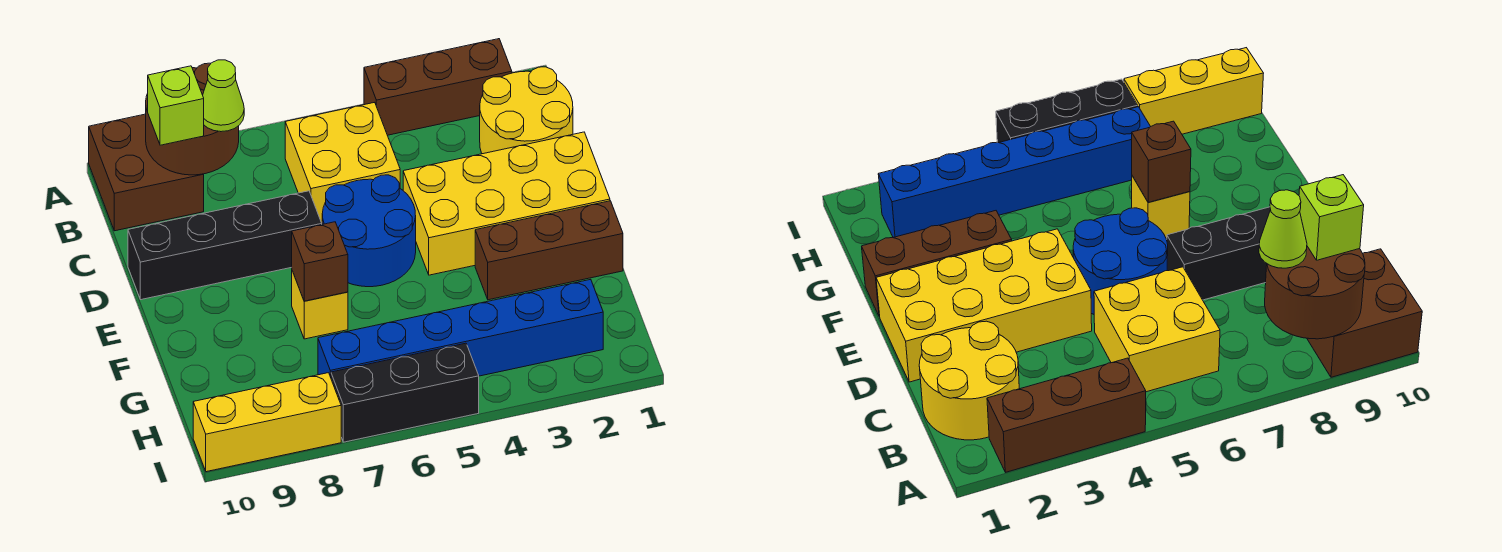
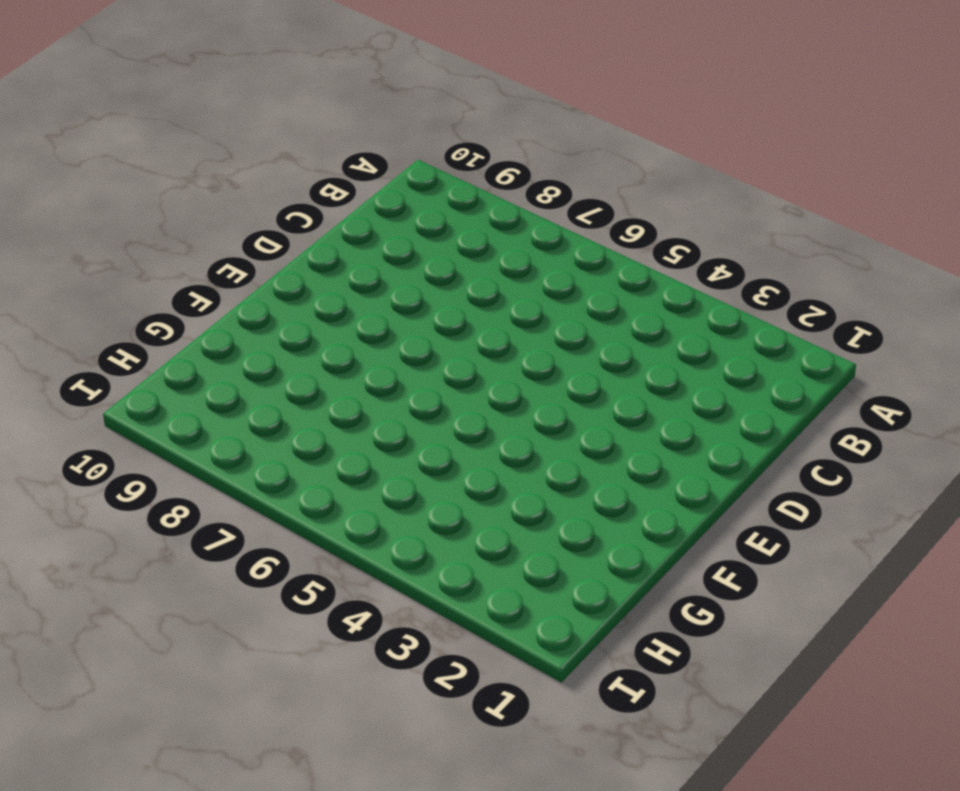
none -> brown brick A2:A4 level 1
none -> brown brick A9:B10 level 1
none -> yellow round brick B1:C2 level 1

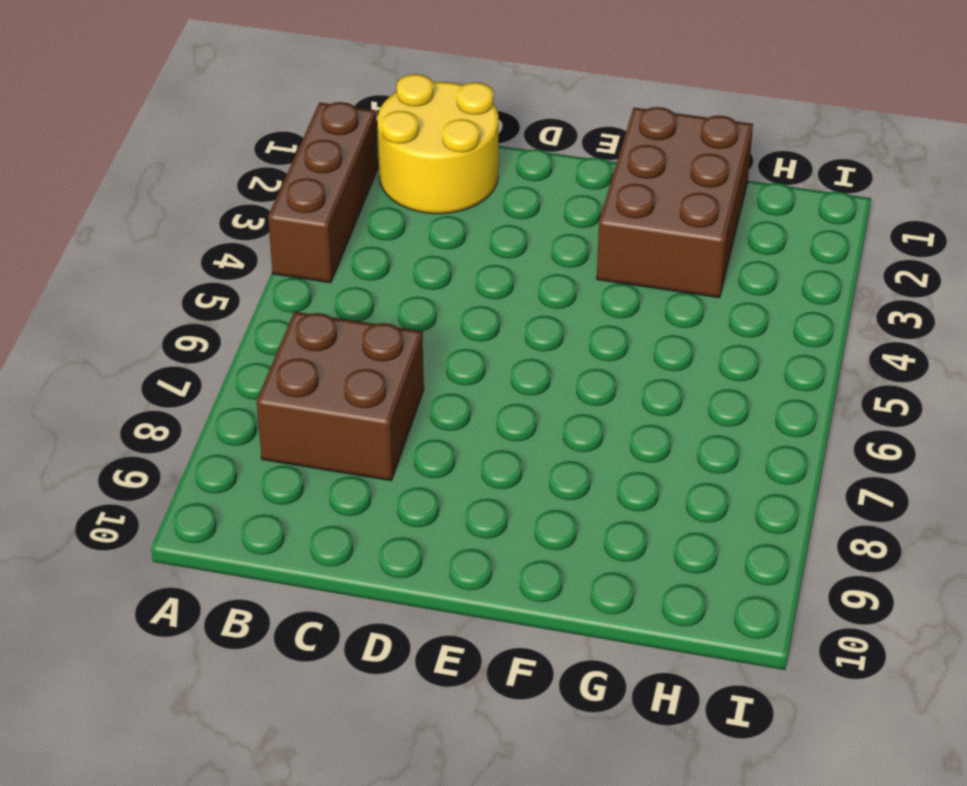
brown brick B7:C8 level 1 -> brown brick A9:B10 level 1
brown brick F1:G3 level 1 -> brown brick F1:F3 level 1
none -> yellow brick B5:C6 level 1
none -> yellow brick D1:E4 level 1
none -> blue round brick D5:E6 level 1

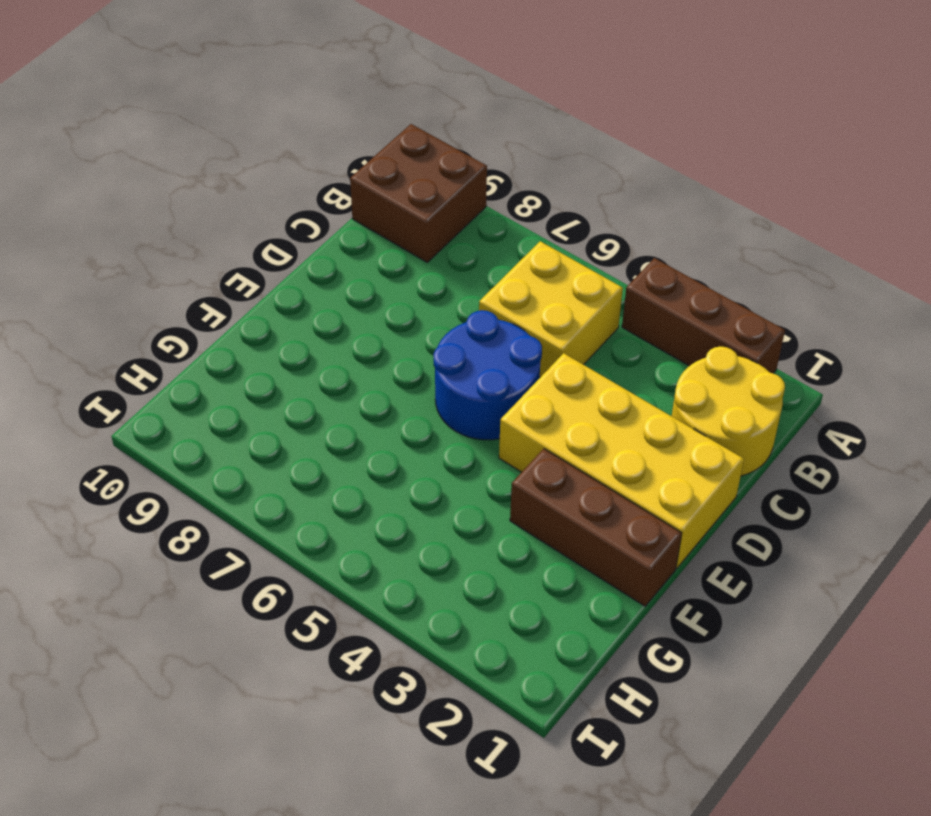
none -> black brick D7:D10 level 1
none -> yellow brick F7 level 1
none -> blue brick H2:H7 level 1

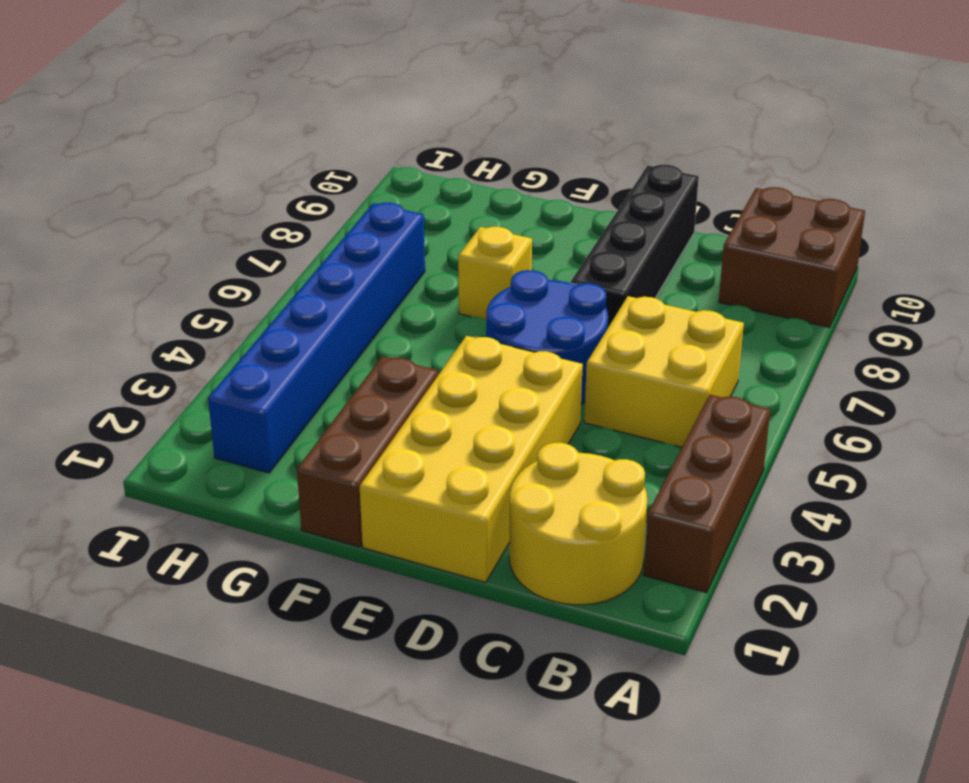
none -> black brick I5:I7 level 1
none -> yellow brick I8:I10 level 1
none -> brown round brick A8:B9 level 2

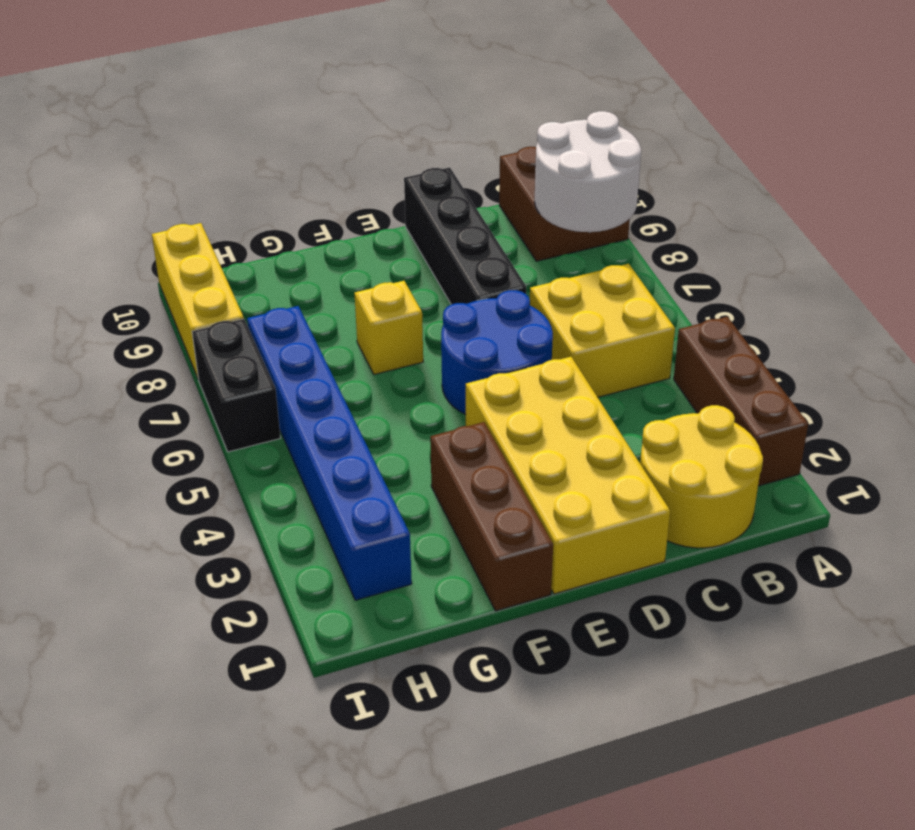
white round brick A8:B9 level 2 -> brown round brick A8:B9 level 2
black brick I6:I7 level 1 -> black brick I5:I7 level 1
none -> brown brick F7 level 2
none -> lime cone B8 level 3
none -> lime brick B9 level 3

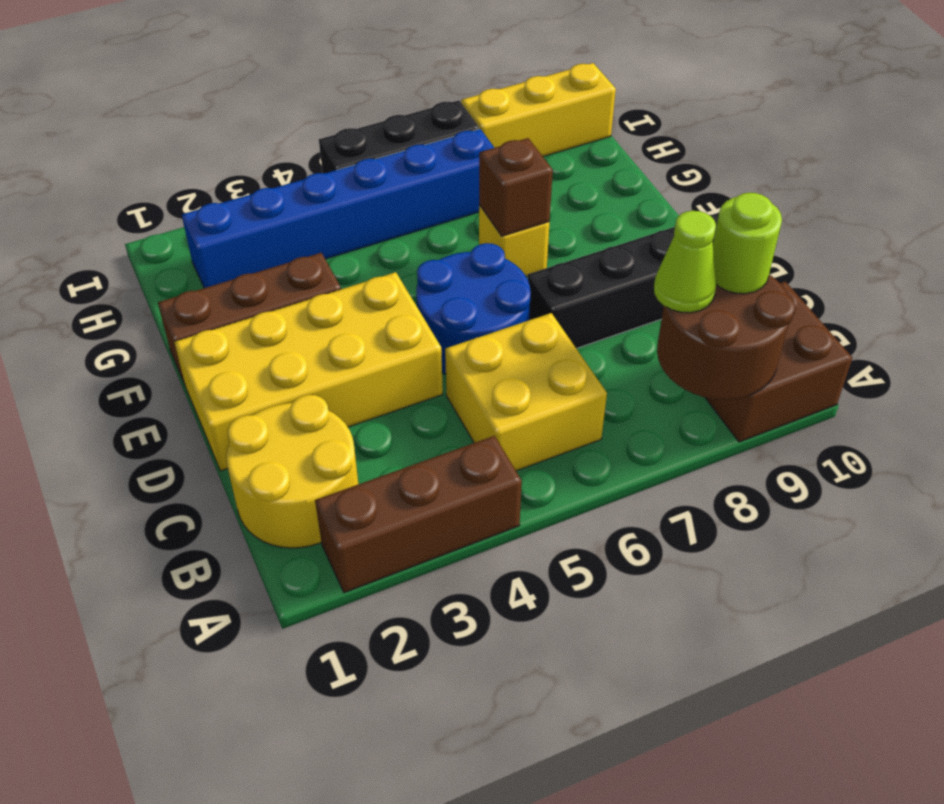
lime round brick B9 level 3 -> lime brick B9 level 3

